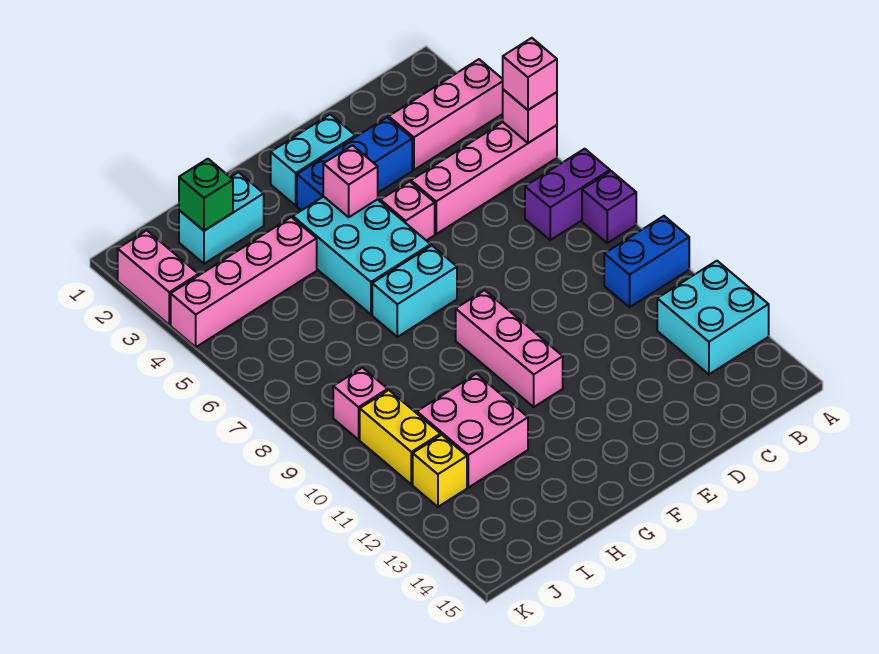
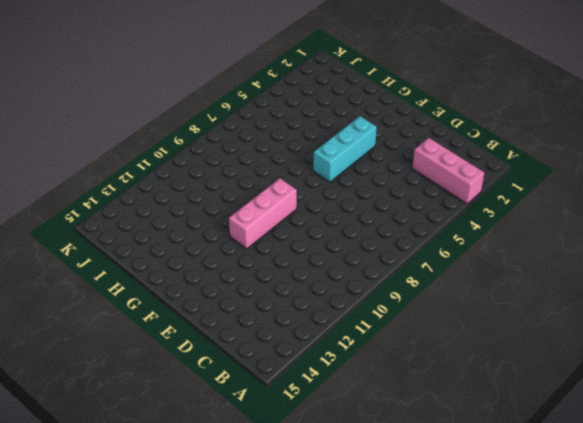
cyan brick F4:F6 level 1 -> cyan brick F4:G6 level 1
none -> pink brick A5:D5 level 1
none -> purple brick A7:B7 level 1
none -> purple brick A8 level 1

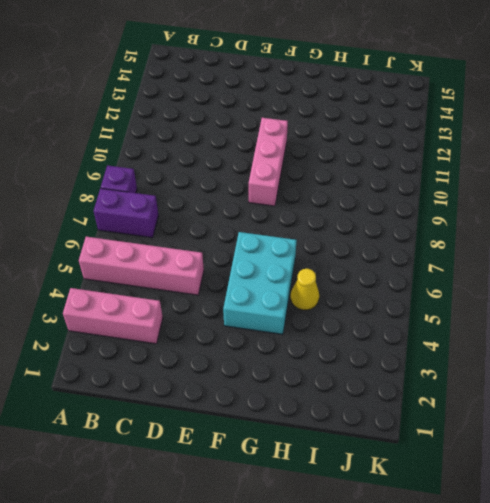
yellow cone H5 level 1 -> none
none -> blue brick A10:B10 level 1
none -> cyan brick A12:B13 level 1
none -> blue brick D3:F3 level 1

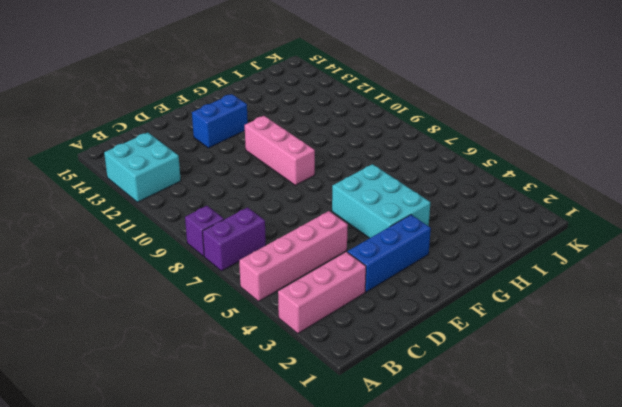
blue brick E13:F13 level 1 -> blue brick A10:B10 level 1
none -> cyan brick E2:F2 level 1
none -> pink brick E5 level 1
none -> cyan brick F7:G7 level 1

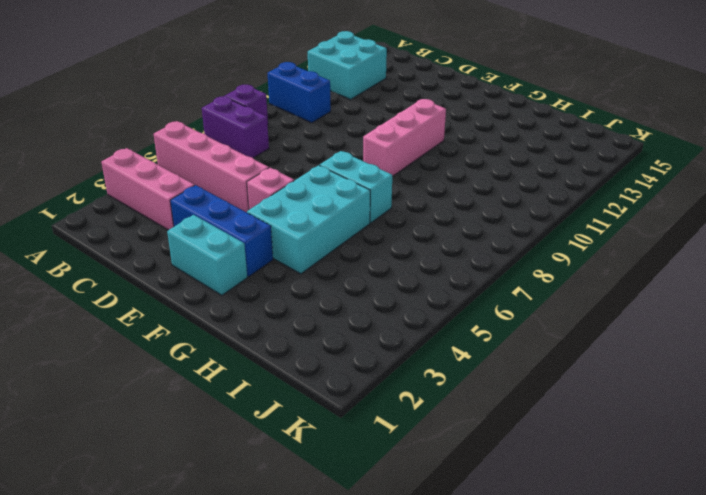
none -> cyan brick H2:I2 level 1
none -> pink brick H4:K4 level 1
none -> pink brick H11:I12 level 1

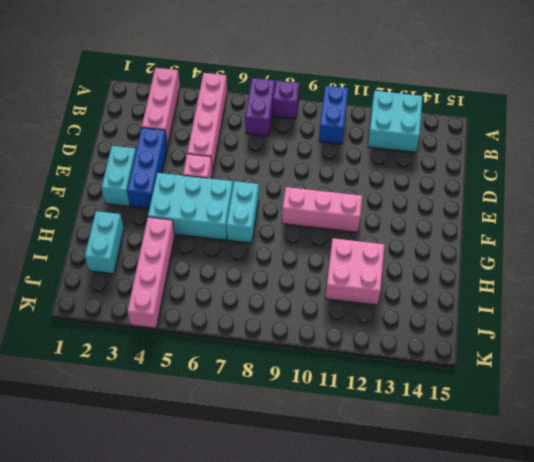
none -> pink brick J9 level 1
none -> yellow brick J10:J11 level 1
none -> yellow brick J12 level 1

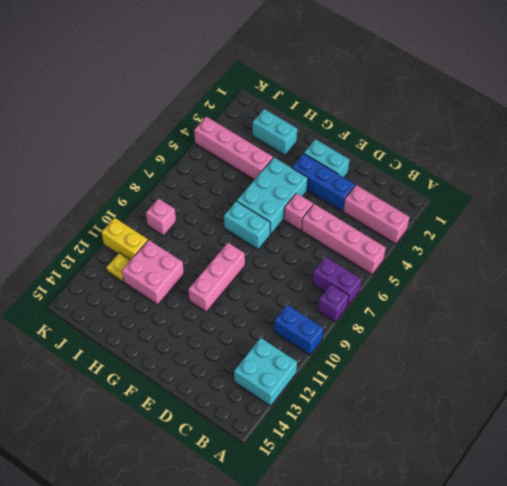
yellow brick J11:K11 level 1 -> yellow brick J10:J11 level 1
yellow plate J12 level 1 -> yellow brick J12 level 1
none -> pink brick K2:K3 level 1
none -> pink brick A5 level 2
none -> pink brick F4 level 2

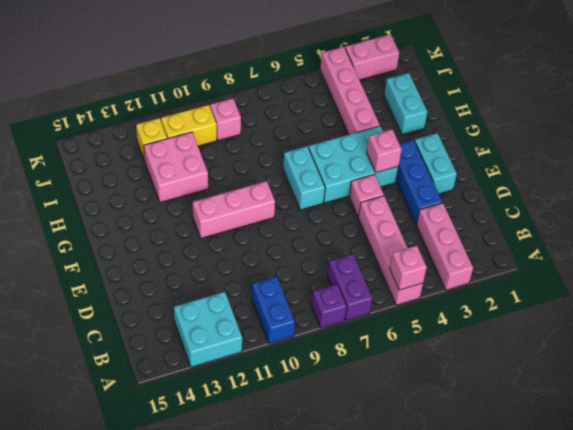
none -> green brick I2 level 2
none -> pink brick A5 level 3

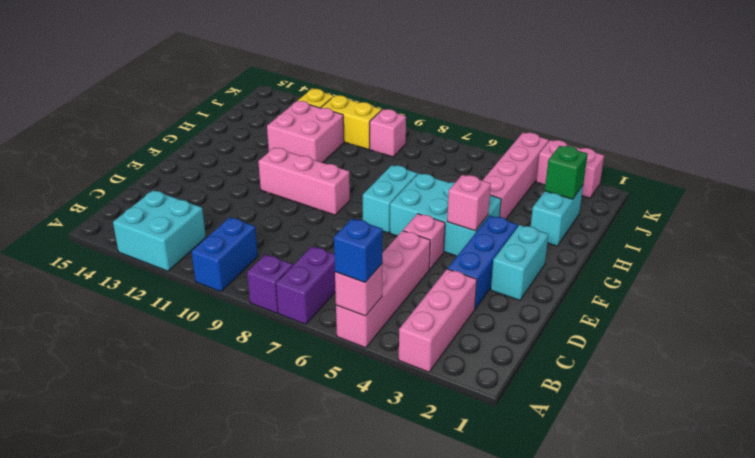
blue brick A5 level 3 -> pink brick A5 level 3

